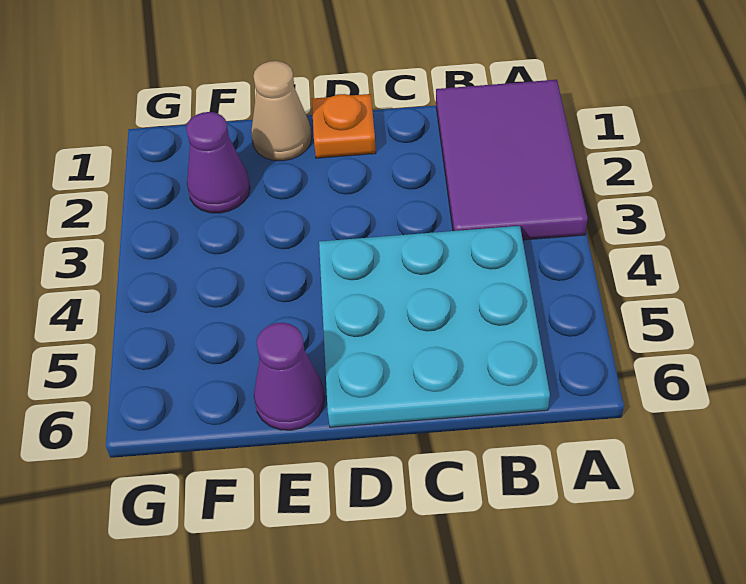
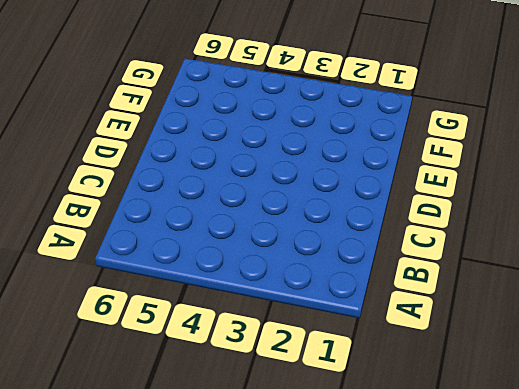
none -> purple tile A1:B3 level 1
none -> cyan plate B4:D6 level 1

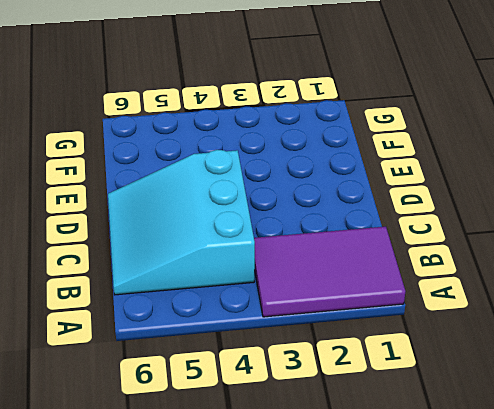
cyan slope B4:D6 level 1 top 4 -> cyan plate B4:D6 level 1
none -> orange plate D1 level 1
none -> tan cone E1 level 1

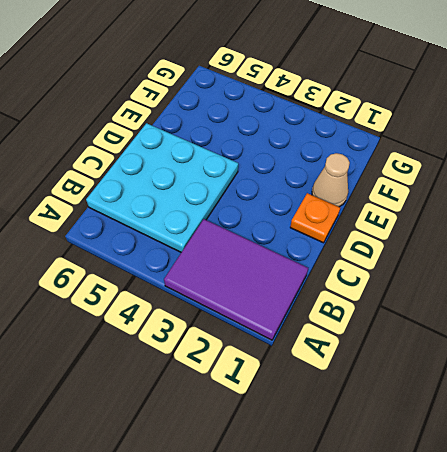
none -> purple cone E6 level 1
none -> purple cone F2 level 1

